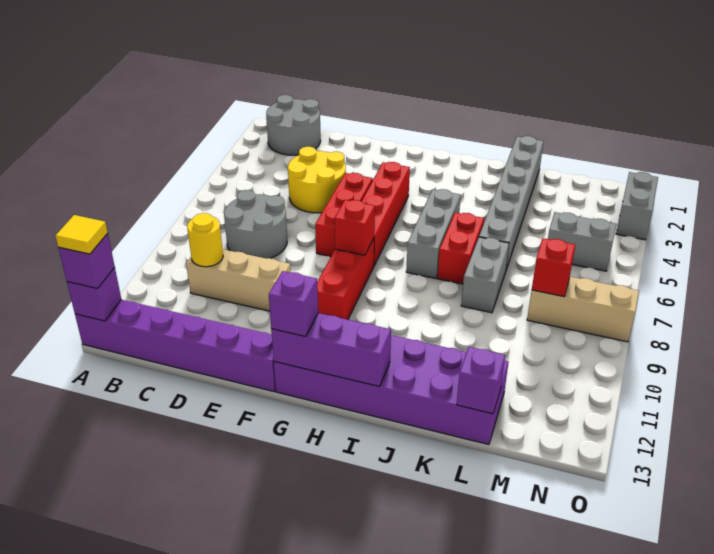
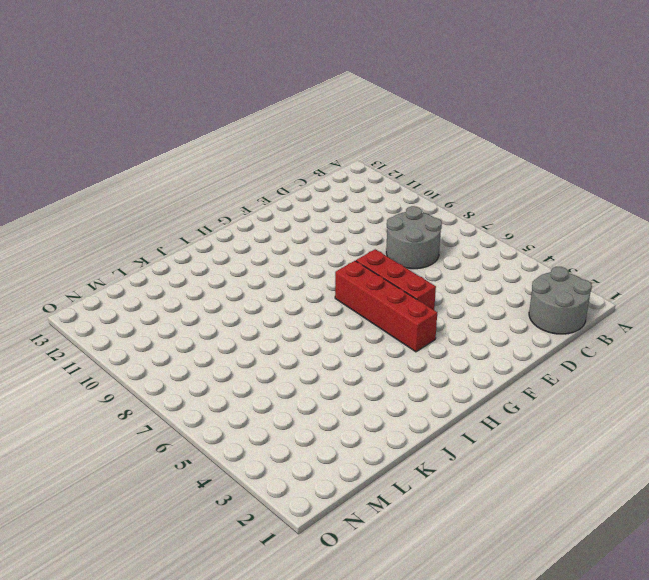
none -> purple brick A13:F13 level 1
none -> tan brick C10:E10 level 1
none -> yellow round brick D4:E5 level 1

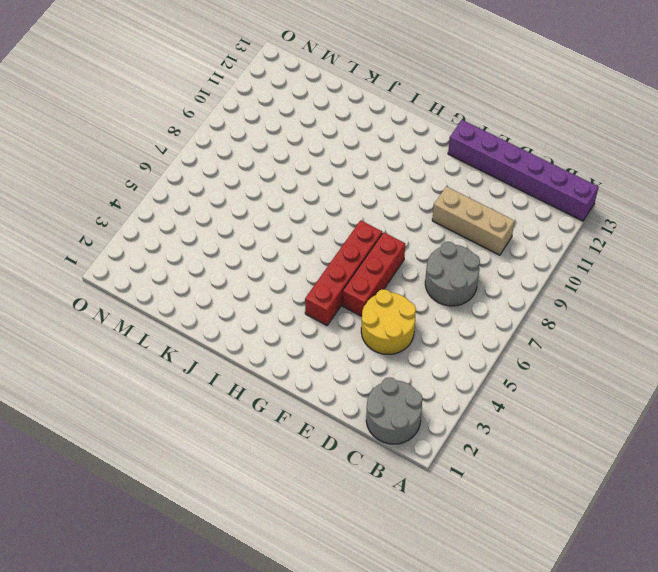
none -> red brick G8:G10 level 1
none -> purple brick G12:L13 level 1
none -> grey brick I5:I7 level 1

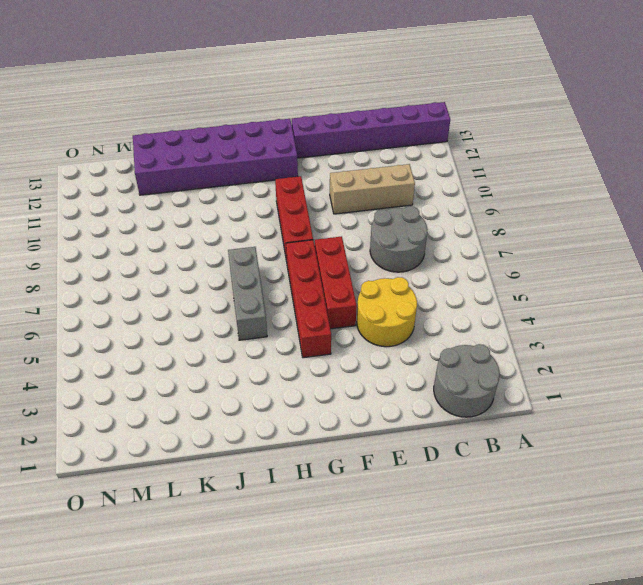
none -> red brick J6:J7 level 1
none -> grey brick K1:K6 level 1
none -> grey brick K7:K8 level 1

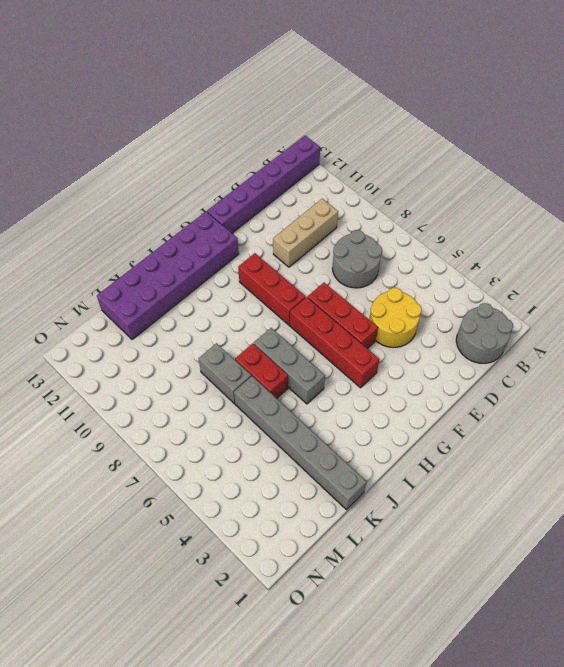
none -> grey brick M5:N5 level 1
none -> tan brick M8:O8 level 1
none -> grey brick O2:O3 level 1

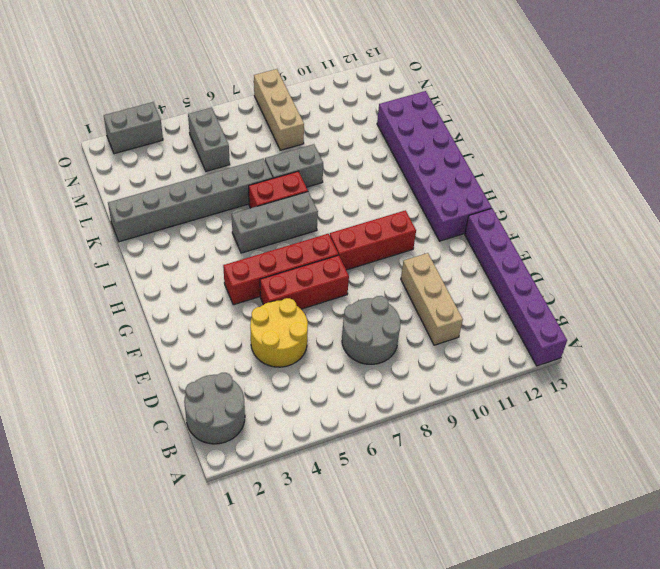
none -> purple brick A13 level 2
none -> yellow round brick C10 level 2
none -> red brick G8 level 2

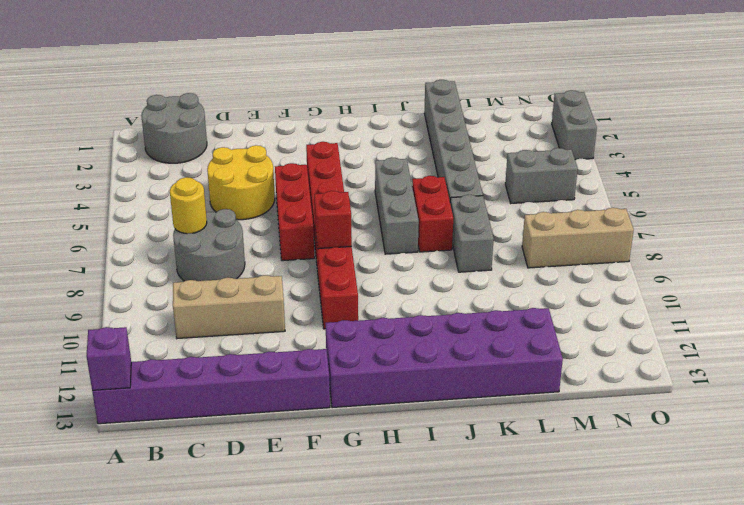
yellow round brick C7 level 2 -> yellow round brick C10 level 2
none -> purple brick G13:I13 level 2
none -> purple brick L13 level 2
none -> red brick M8 level 2

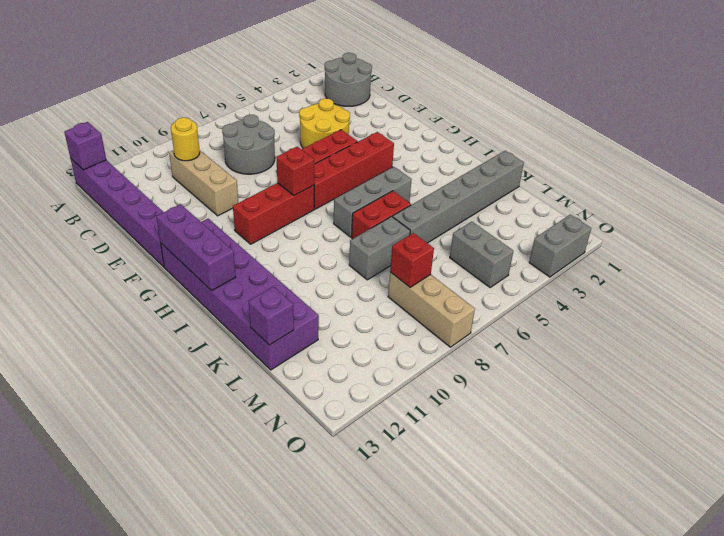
none -> purple brick A13 level 3
none -> purple brick G13 level 3
none -> yellow tile A13 level 4

